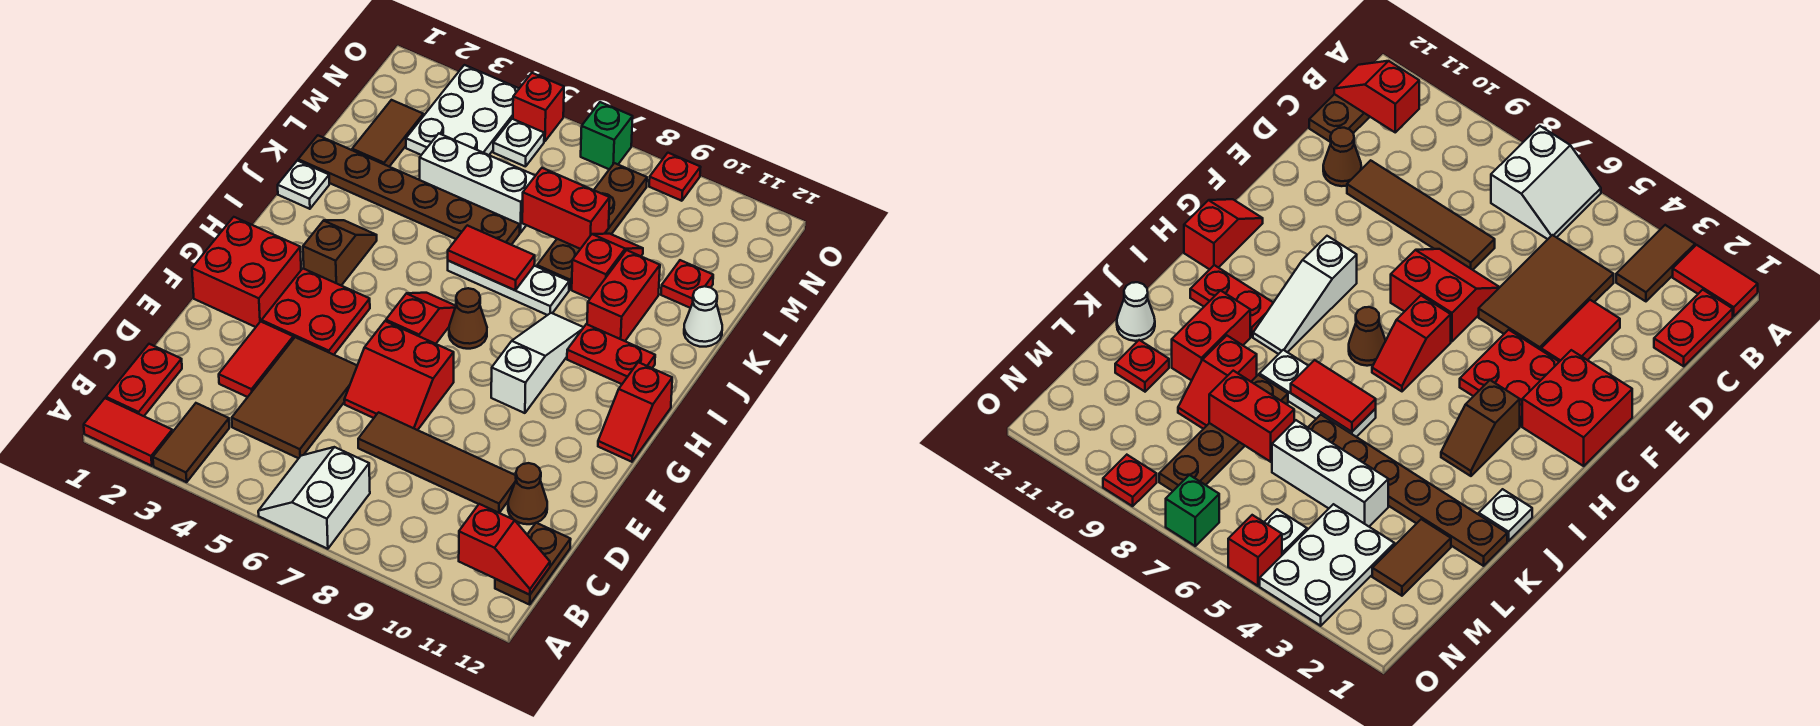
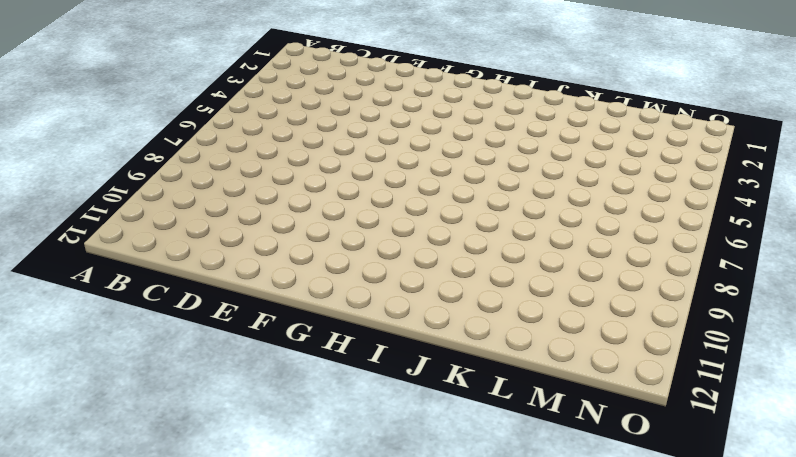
none -> red tile A1:A2 level 1
none -> brown tile A3:B3 level 1
none -> white slope A6:B7 level 1 top 7
none -> red plate B1:C1 level 1

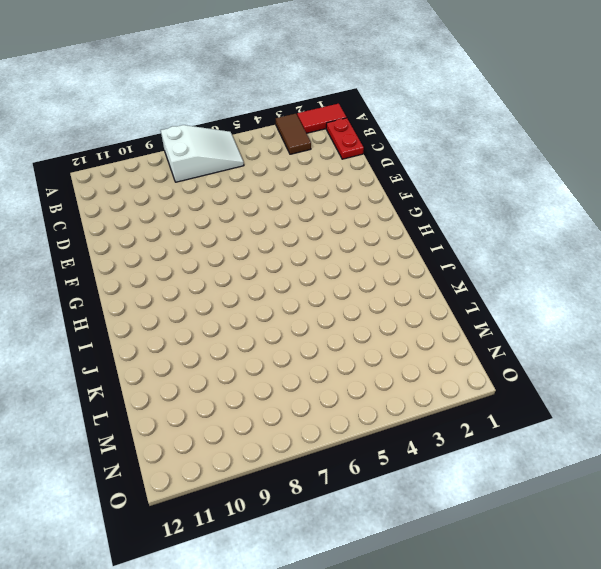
white slope A6:B8 level 1 top 8 -> white slope A6:B7 level 1 top 7
none -> brown plate B12:C12 level 1
none -> brown tile C4:E5 level 1
none -> red tile D3:E3 level 1
none -> brown tile D7:D10 level 1

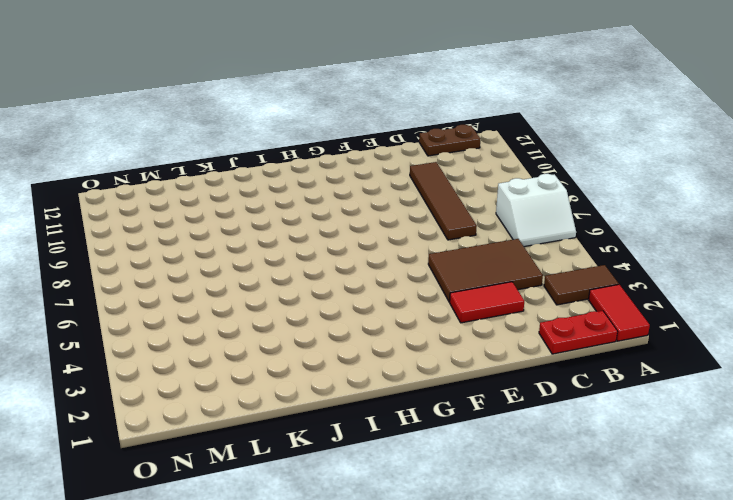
none -> brown cone D11 level 1
none -> red slope E6:F7 level 1 top F
none -> red brick F1:G2 level 1
none -> red plate F3:G4 level 1

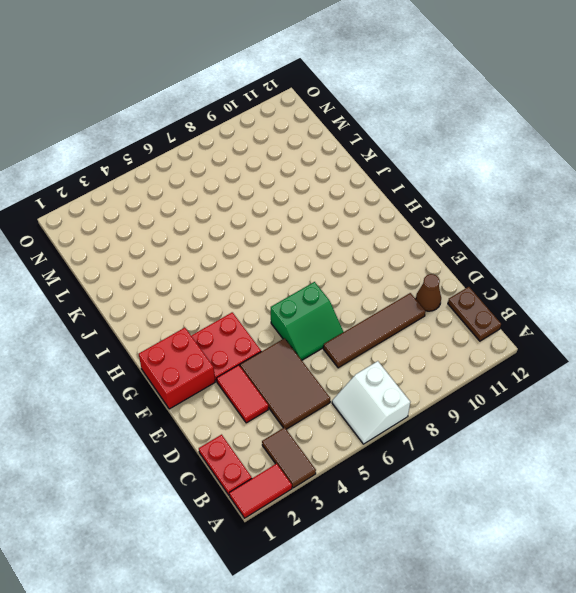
green slope E6:F7 level 1 top F -> red slope E6:F7 level 1 top F
none -> red slope G6:H6 level 1 top G
none -> white slope G9:I9 level 1 top G
none -> red slope G12:H12 level 1 top H
none -> brown slope H3:I3 level 1 top H

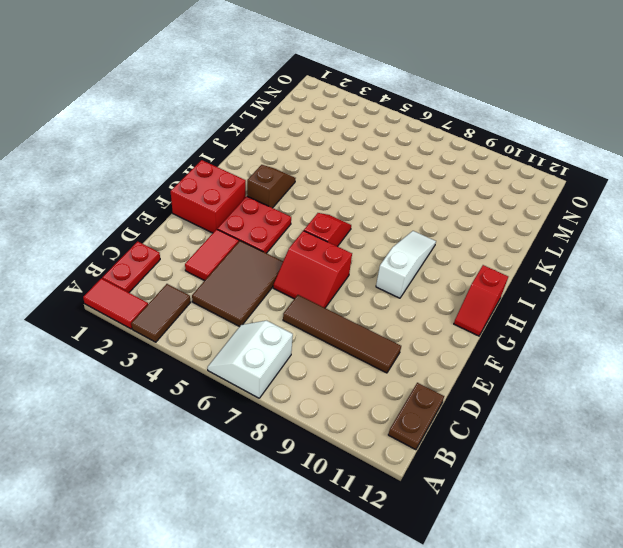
none -> brown cone D11 level 1
none -> brown cone H7 level 1
none -> red plate I10:I11 level 1
none -> white plate J1 level 1

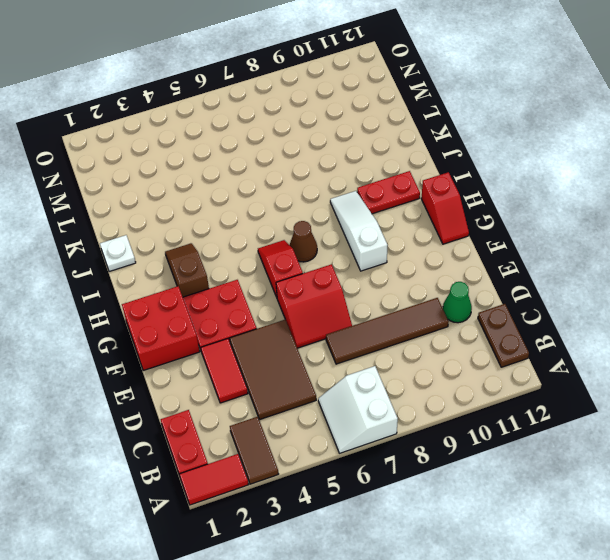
green cone D11 level 1 -> brown cone D11 level 1
none -> white plate J6:J8 level 1
none -> red brick J10:K10 level 1
none -> brown plate K1:K6 level 1
none -> brown plate K8:N8 level 1

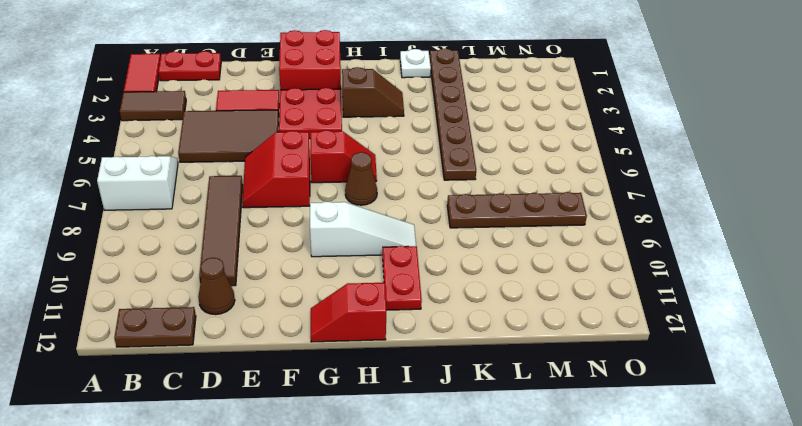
none -> white plate J6:J8 level 1
none -> red brick J10:K10 level 1
none -> red slope K9:L9 level 1 top K
none -> white cone K12 level 1

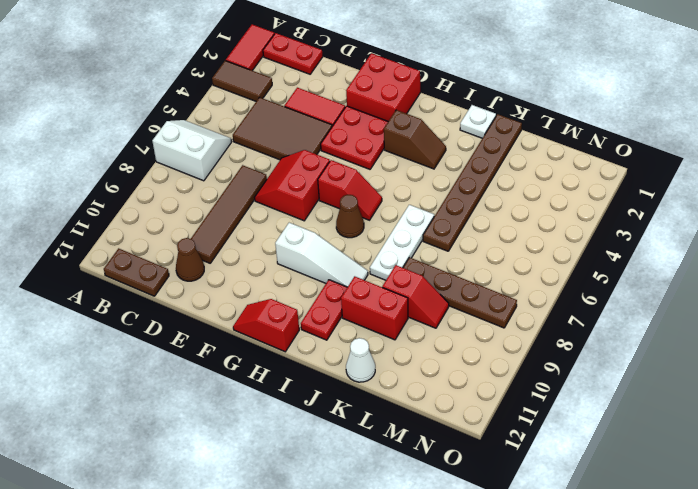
none -> brown tile L2:M2 level 1
none -> white brick L4:L6 level 1
none -> red plate L11 level 1
none -> white plate M3:O4 level 1

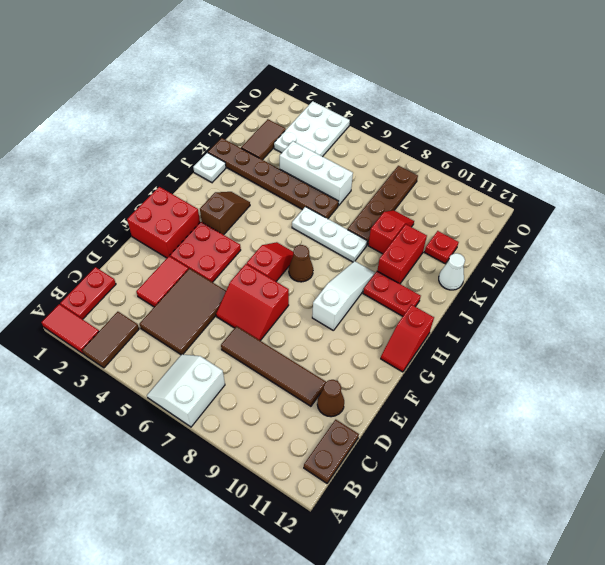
none -> white plate N5 level 1
none -> red brick O5 level 1
none -> green brick O7 level 1
none -> red plate O9 level 1

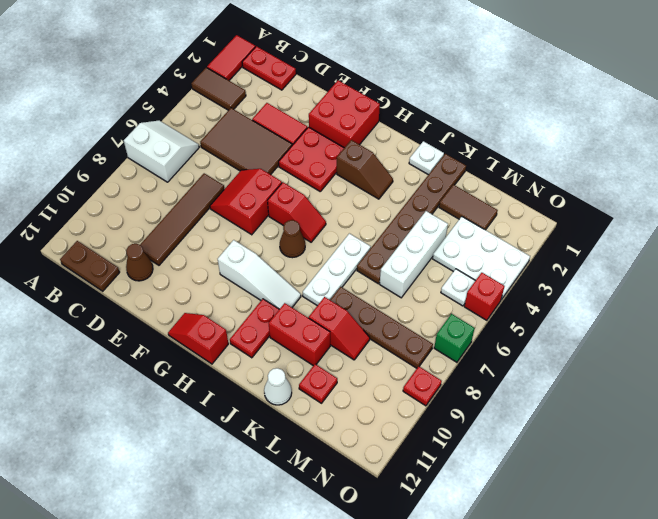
none -> red slope B11:B12 level 2 top 11
none -> red tile J6:J7 level 2
none -> red brick L7:L8 level 2

